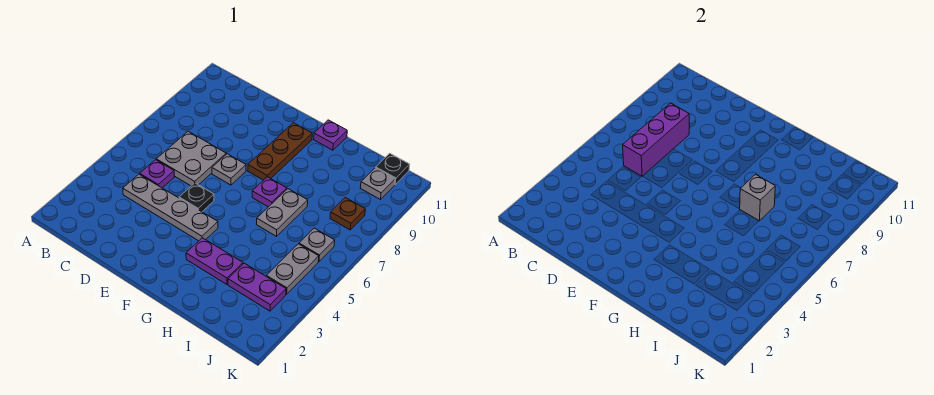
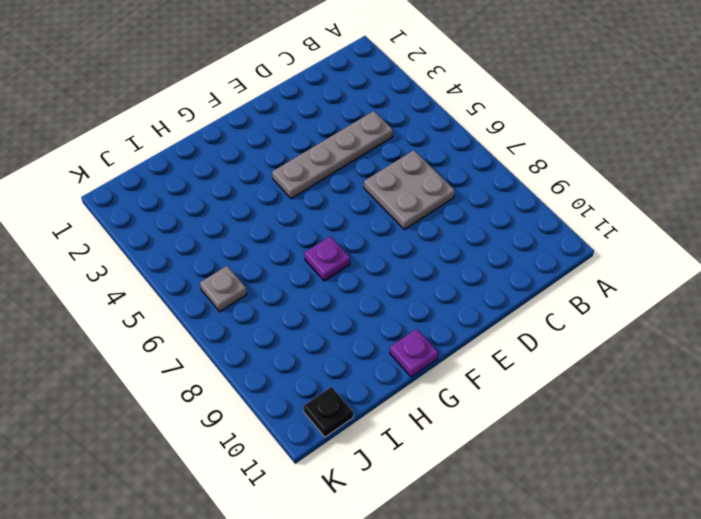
none -> purple plate C5 level 1
none -> black plate E5 level 1
none -> grey plate E7 level 1

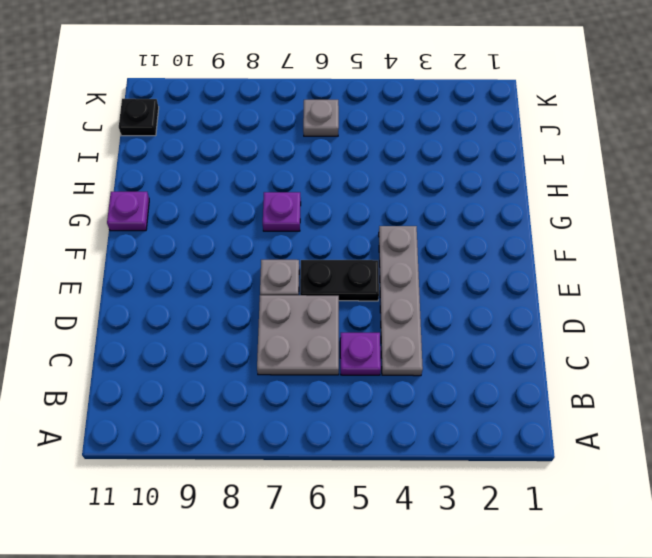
black plate E5:E6 level 1 -> black plate E5 level 1
none -> brown plate F8:F10 level 1
none -> purple plate G3:H3 level 1
none -> grey plate H6:H7 level 1

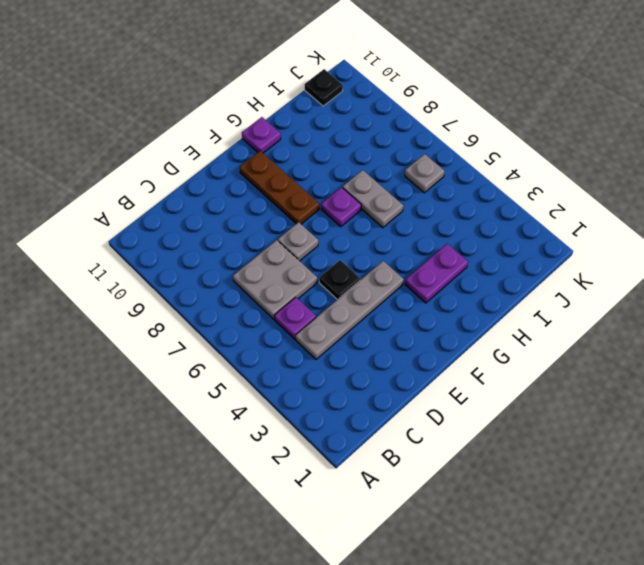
none -> purple plate I3:J3 level 1
none -> grey plate J4:J5 level 1
none -> brown plate J8 level 1

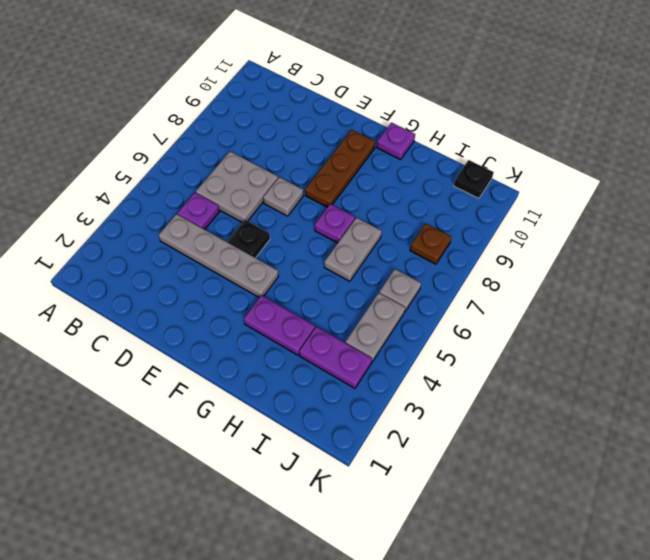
none -> grey plate J10 level 1
none -> purple brick C6:C8 level 2
none -> grey brick H7 level 2

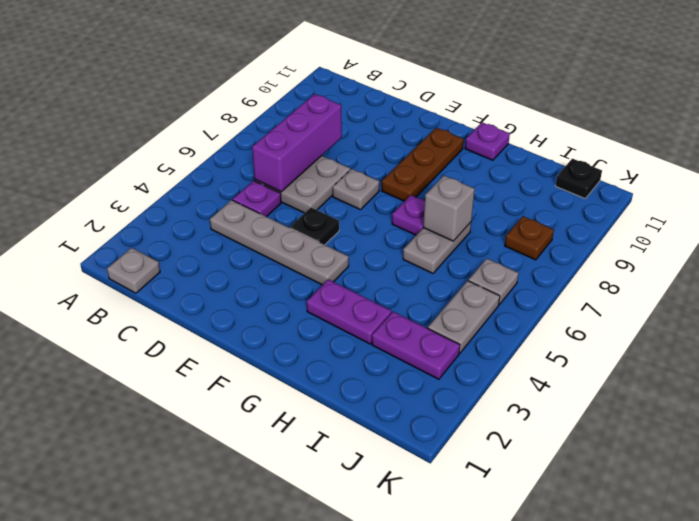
grey plate B1 level 1 -> grey plate J10 level 1

